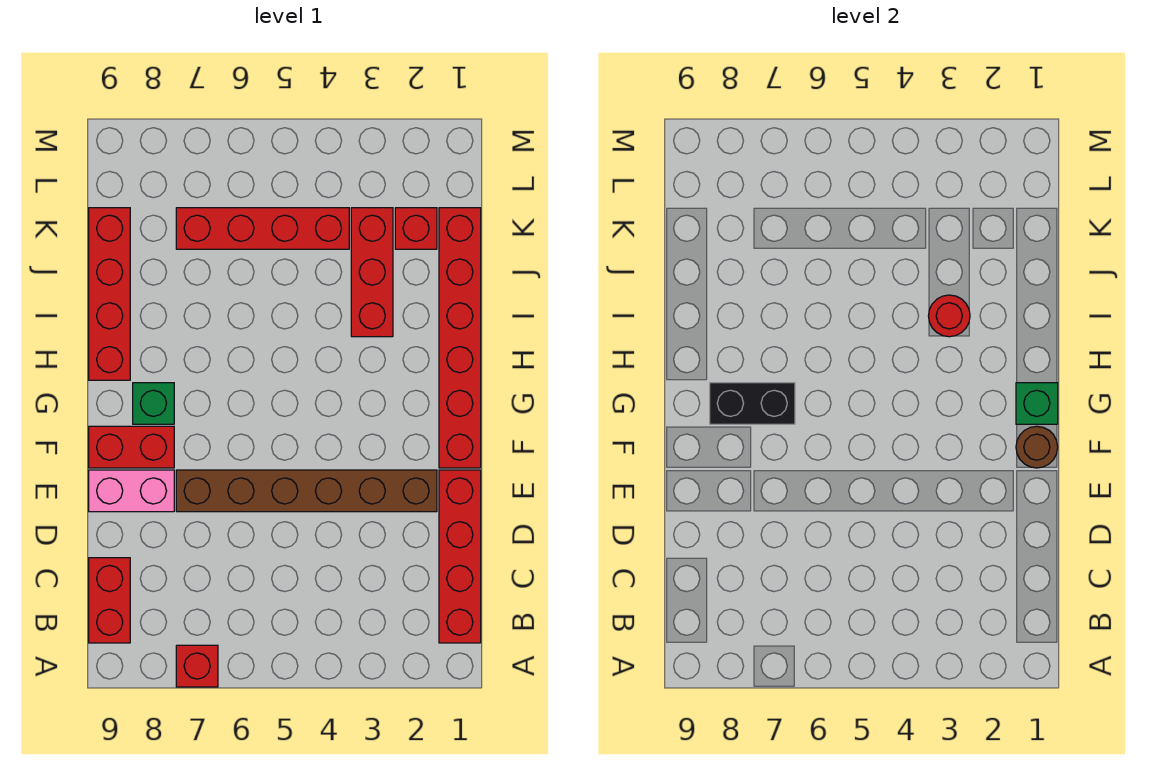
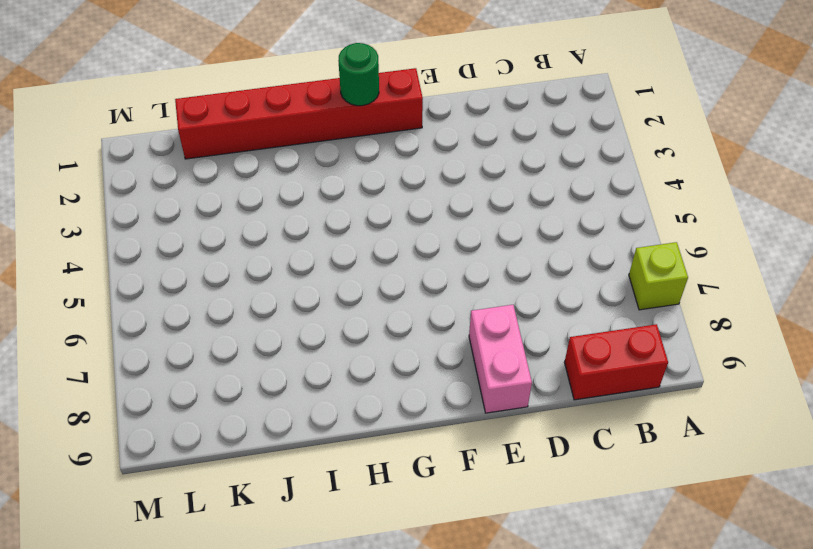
lime brick A7 level 1 -> red brick A7 level 1
green round brick G1 level 2 -> green brick G1 level 2
none -> red brick B1:E1 level 1
none -> brown brick E2:E7 level 1
none -> red brick F8:F9 level 1

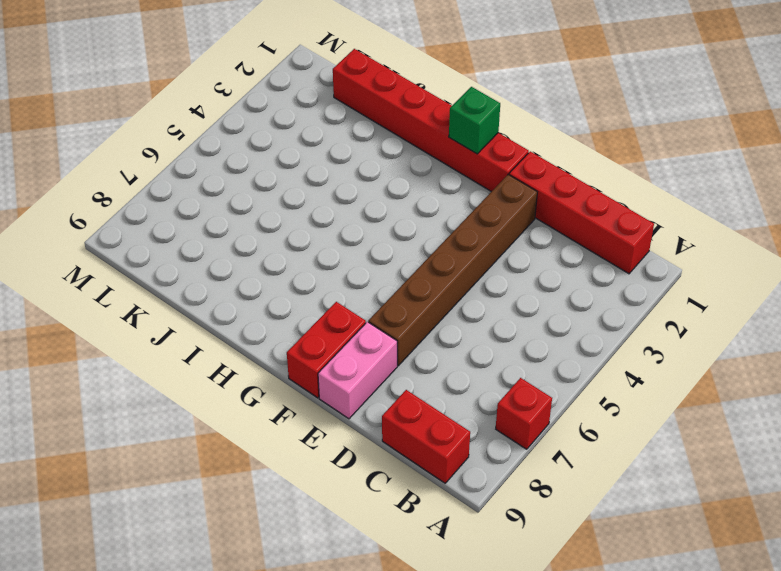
none -> green brick G8 level 1
none -> red brick H9:K9 level 1
none -> red brick I3:K3 level 1

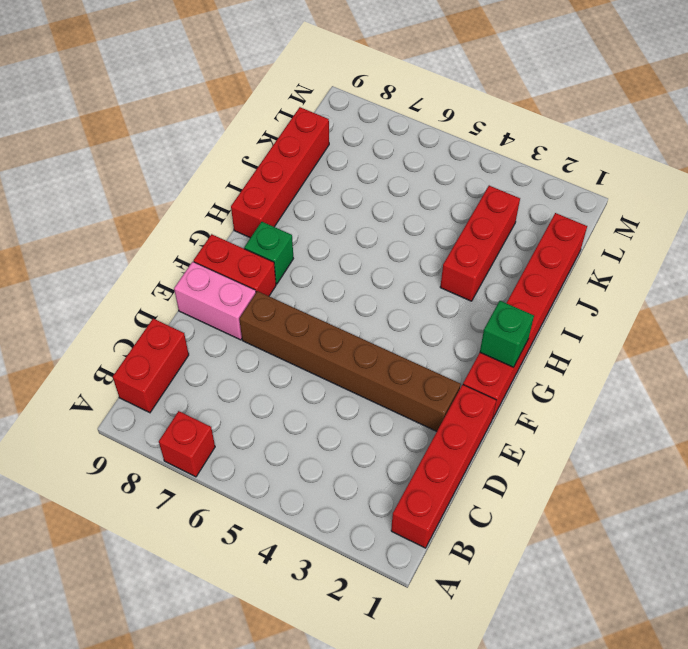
none -> red brick K2 level 1
none -> red brick K4:K7 level 1
none -> brown round brick F1 level 2

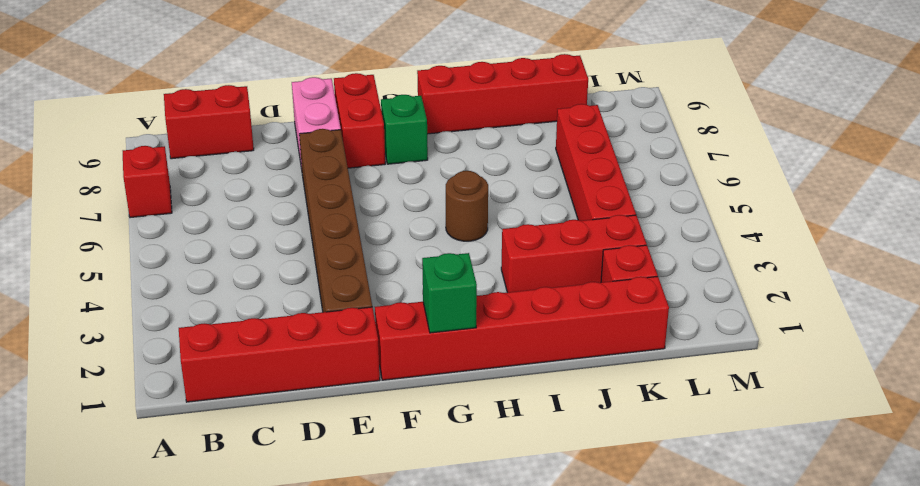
brown round brick H5 level 1 -> brown round brick F1 level 2
none -> black brick G7:G8 level 2
none -> red round brick I3 level 2

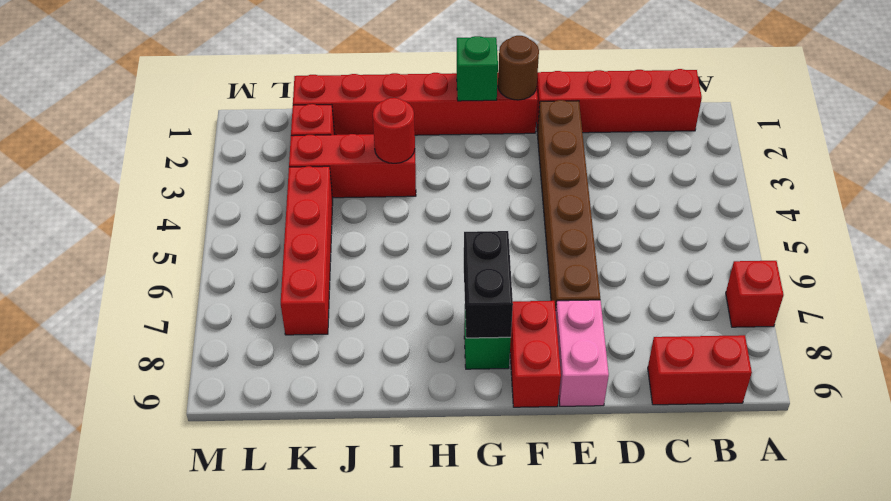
none -> red brick H9:K9 level 1

